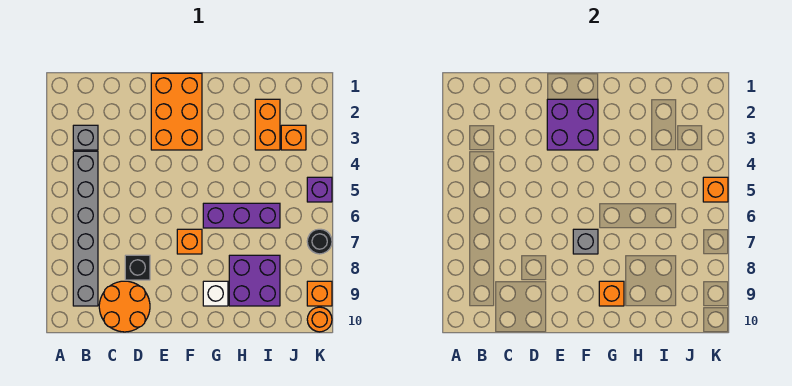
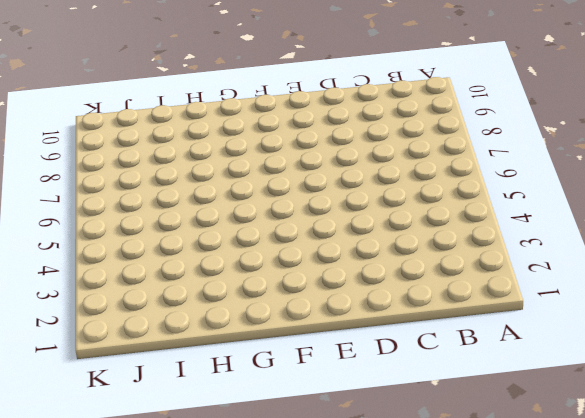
none -> grey brick B3 level 1
none -> grey brick B4:B9 level 1
none -> orange round brick C9:D10 level 1

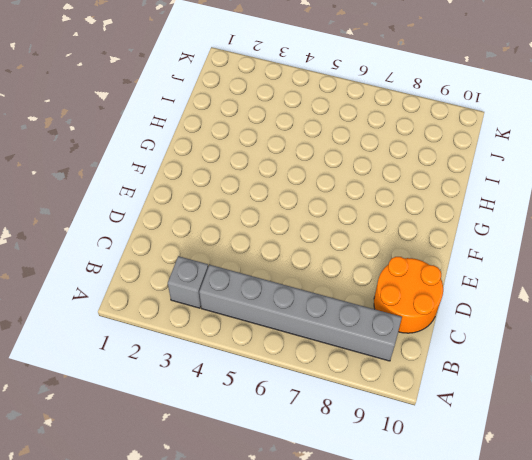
none -> black brick D8 level 1
none -> orange brick E1:F3 level 1
none -> orange brick F7 level 1

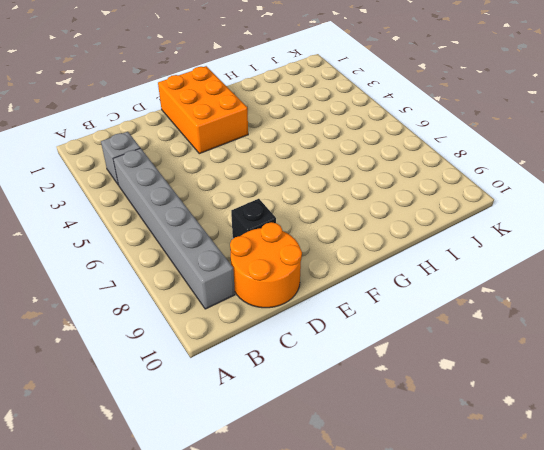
none -> orange brick F7 level 1
none -> purple brick G6:I6 level 1
none -> white brick G9 level 1

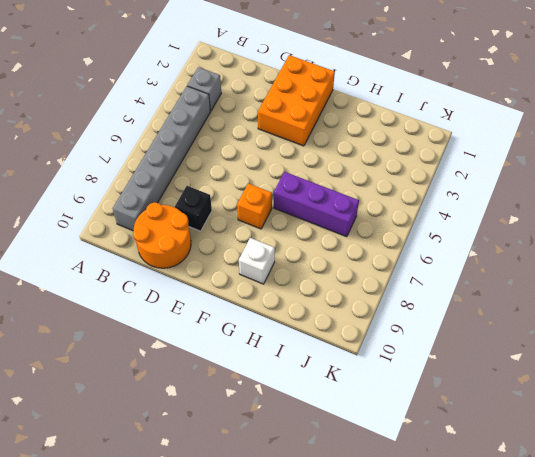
none -> purple brick H8:I9 level 1
none -> orange brick I2:I3 level 1
none -> orange brick J3 level 1

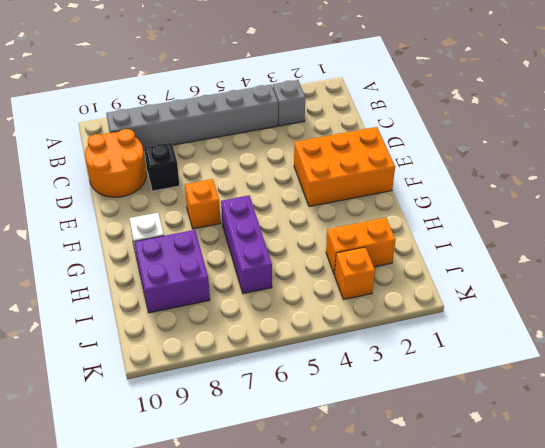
none -> purple brick K5 level 1
none -> black round brick K7 level 1
none -> orange brick K9 level 1

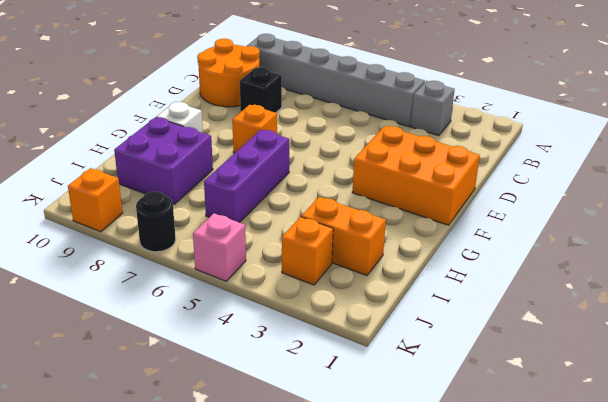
pink brick K5 level 1 -> purple brick K5 level 1
none -> orange round brick K10 level 1
none -> purple brick E2:F3 level 2
none -> grey brick F7 level 2

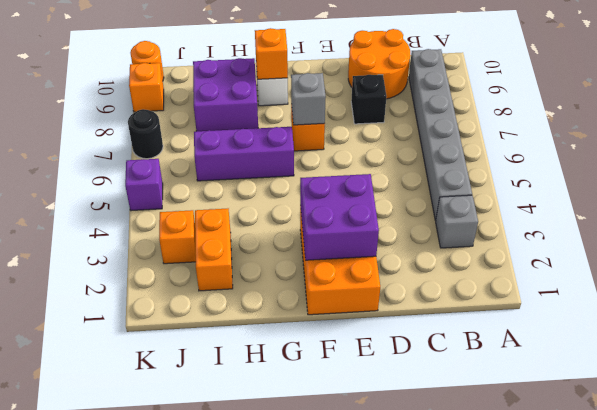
none -> orange brick K5 level 2

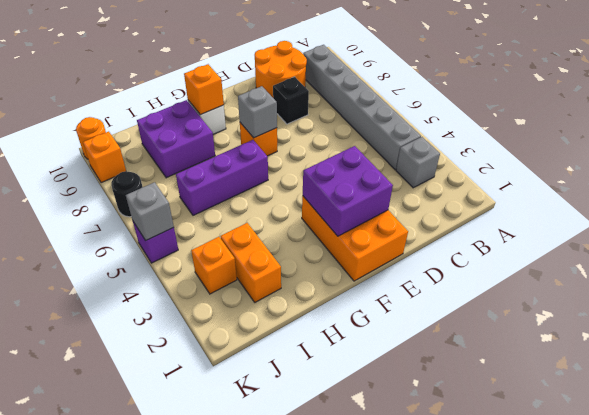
grey brick K5 level 2 -> orange brick K5 level 2

